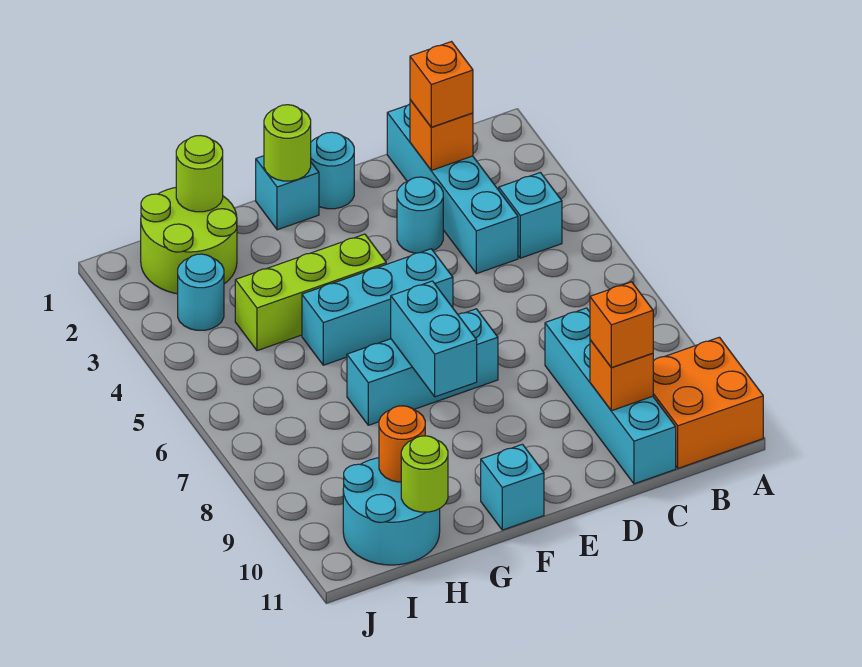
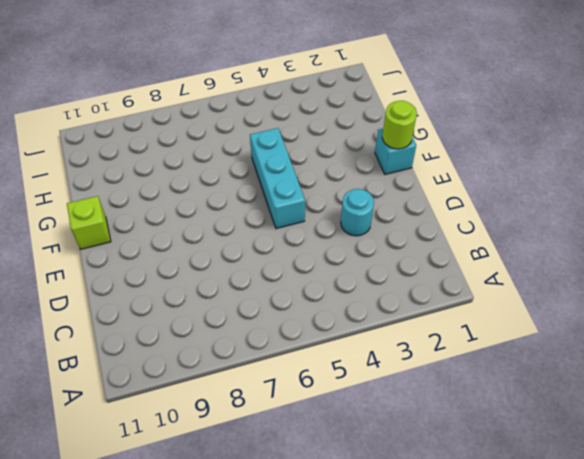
lime brick F11 level 1 -> cyan brick F11 level 1
none -> orange brick A10:B11 level 1
none -> cyan brick B4 level 1
none -> cyan brick C1:C4 level 1

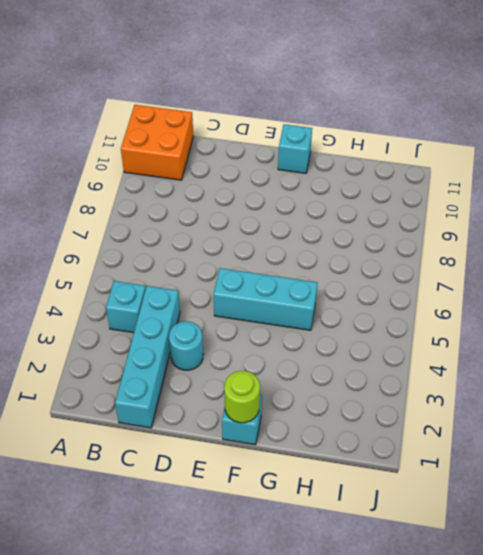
none -> cyan brick C8:C11 level 1
none -> cyan round brick E1 level 1
none -> cyan brick E7:G7 level 1

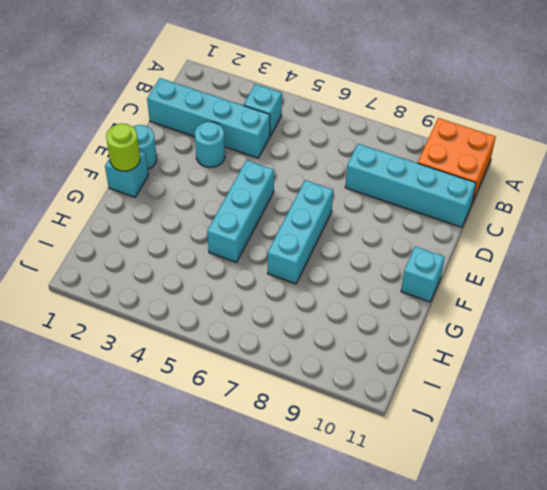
none -> lime brick F4:H4 level 1
none -> lime round brick H1:I2 level 1
none -> cyan round brick H10:I11 level 1

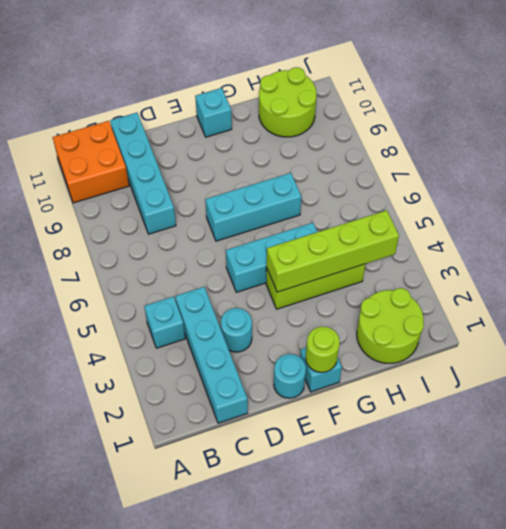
lime brick F4:I4 level 2 -> none
lime round brick H10:I11 level 1 -> cyan round brick H10:I11 level 1
none -> cyan round brick I3 level 1
none -> orange brick C2 level 2
none -> orange brick C10 level 2

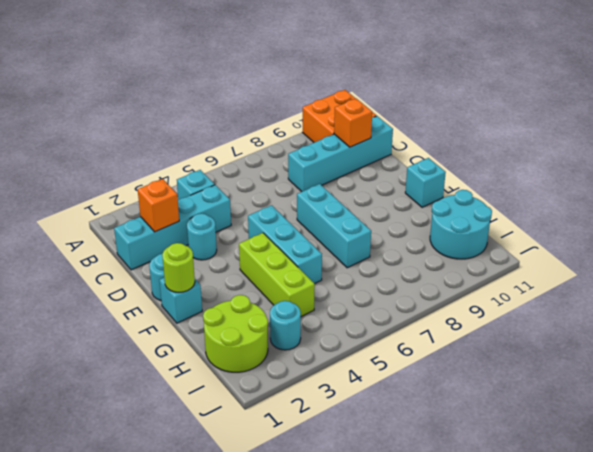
none -> cyan brick F7:F8 level 2
none -> lime round brick H1 level 2
none -> orange round brick H10 level 2

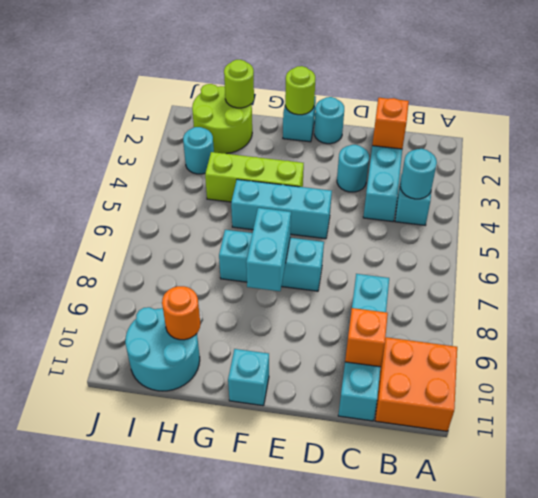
cyan round brick B4 level 2 -> none
none -> lime round brick H11 level 2
none -> orange brick C2 level 3
none -> orange brick C10 level 3

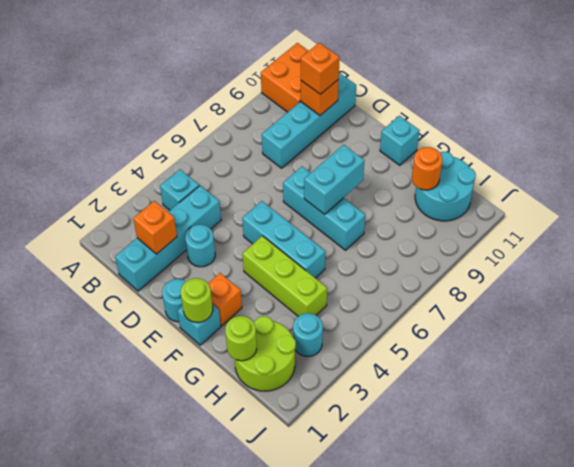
orange brick F2 level 1 -> orange brick C2 level 3
none -> lime round brick H11 level 2

